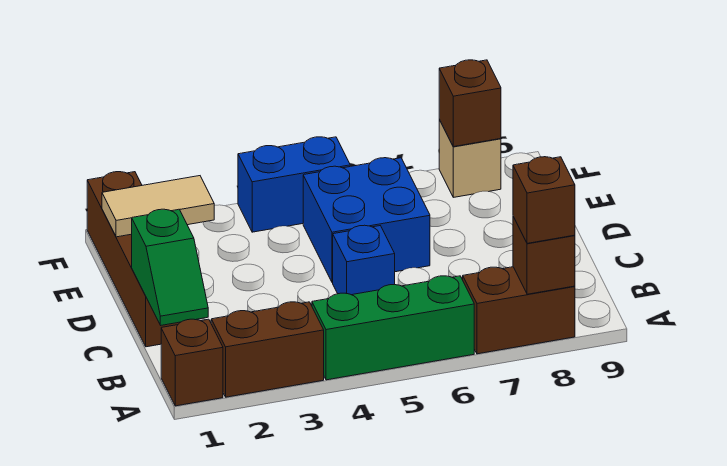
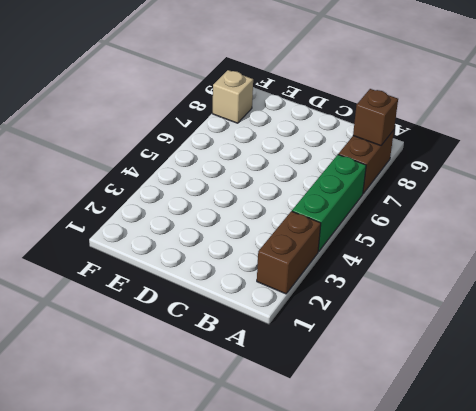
none -> brown brick A1 level 1
none -> brown brick C1:F1 level 1
none -> blue brick C5 level 1

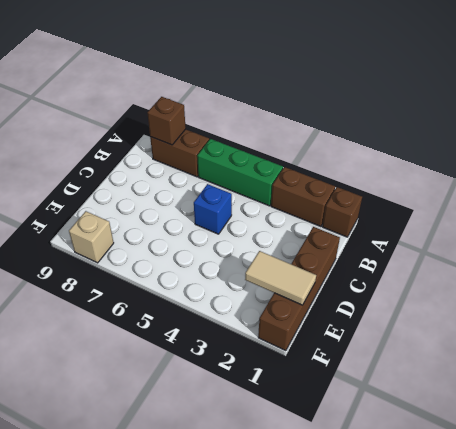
none -> blue brick D5:E6 level 1
none -> blue brick F4:F5 level 1
none -> green slope B1:C1 level 2 top C

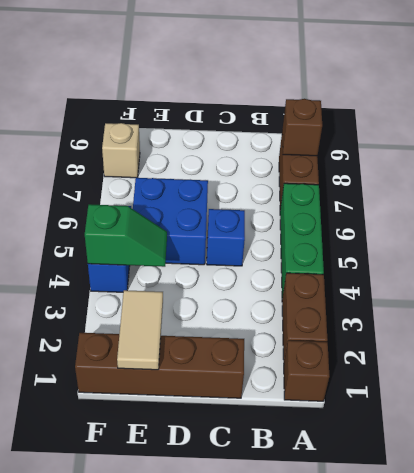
green slope E4:F4 level 2 top F -> green slope B1:C1 level 2 top C
none -> brown brick F8 level 2
none -> brown brick A8 level 3

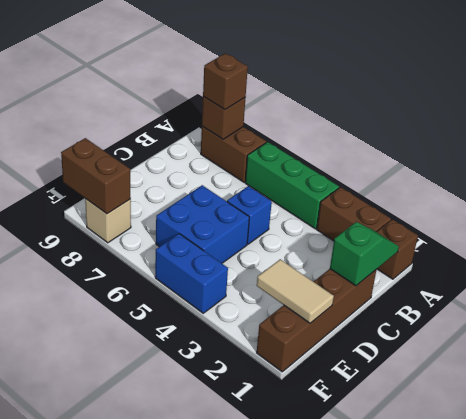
brown brick F8:F9 level 2 -> brown brick F8 level 2

